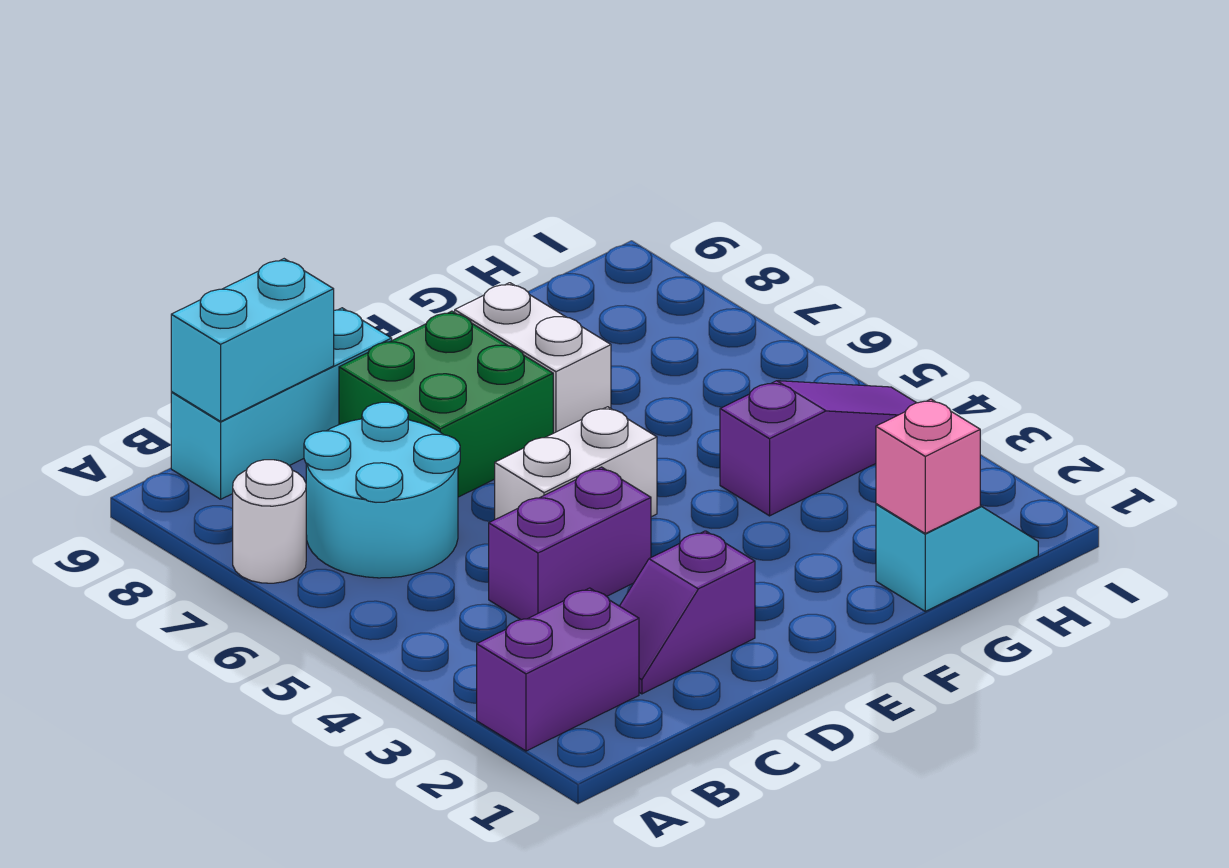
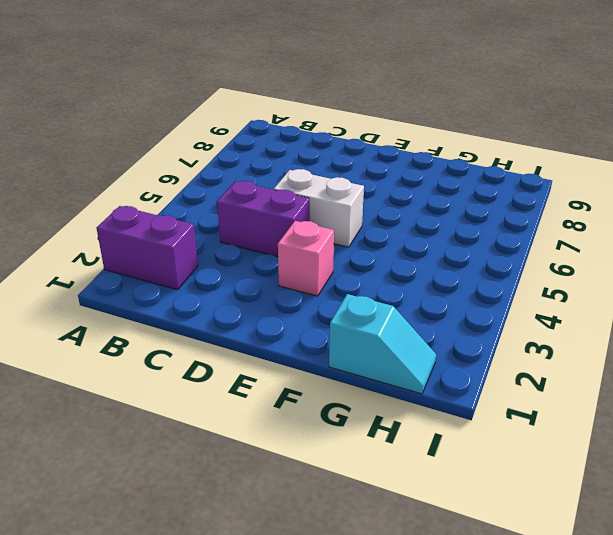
pink brick E3 level 1 -> pink brick G1 level 2
none -> white round brick A7 level 1
none -> cyan round brick B6:C7 level 1
none -> cyan brick B9:D9 level 1

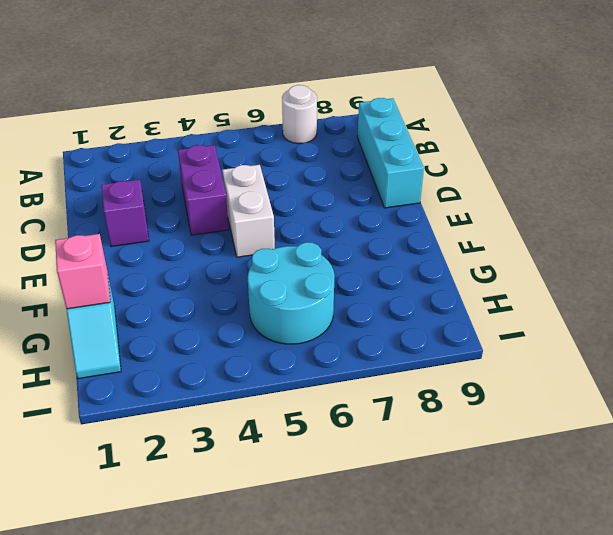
cyan round brick G5:H6 level 1 -> cyan round brick B6:C7 level 1
none -> purple brick A2:B2 level 1
none -> green brick D7:E8 level 1
none -> white brick F7:F8 level 1

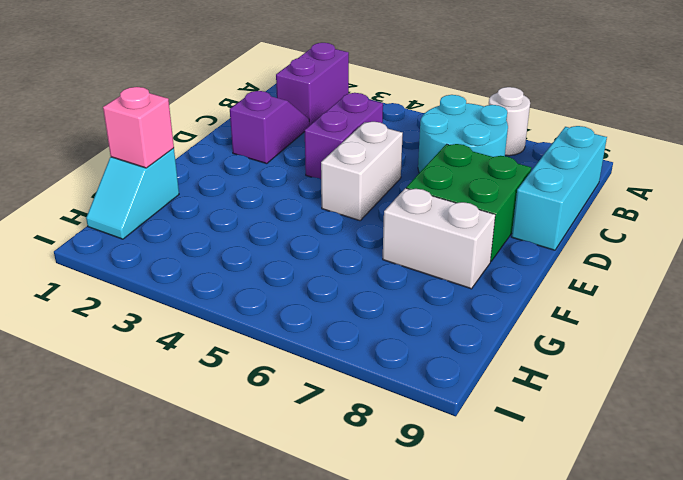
none -> purple slope G4:I4 level 1 top G
none -> cyan brick B9:C9 level 2

